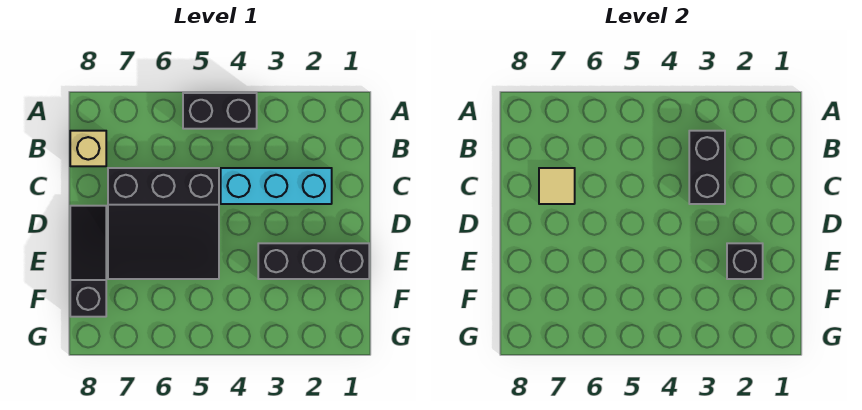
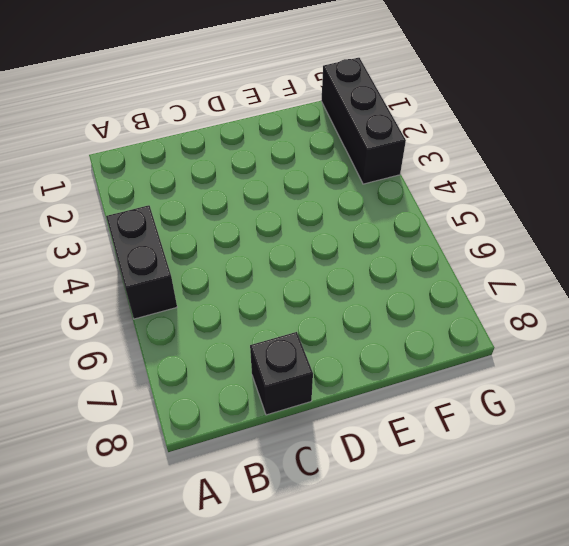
black brick C8 level 1 -> black brick E2 level 2
black brick G1:G3 level 1 -> black brick E1:E3 level 1
none -> tan brick B8 level 1
none -> cyan brick C2:C4 level 1

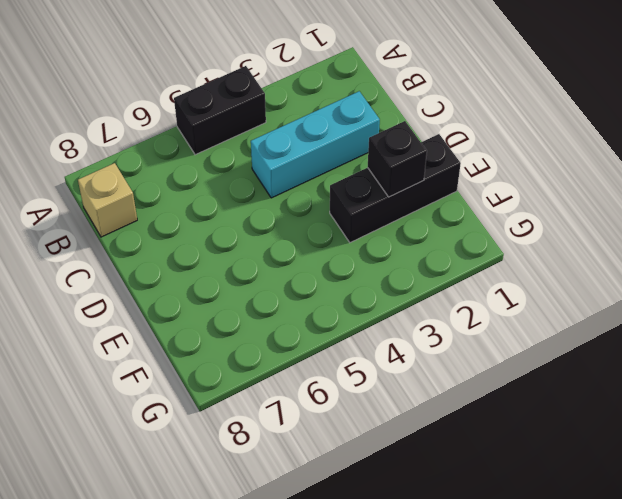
none -> black slope C5:E7 level 1 top C
none -> black slope D8:F8 level 1 top F

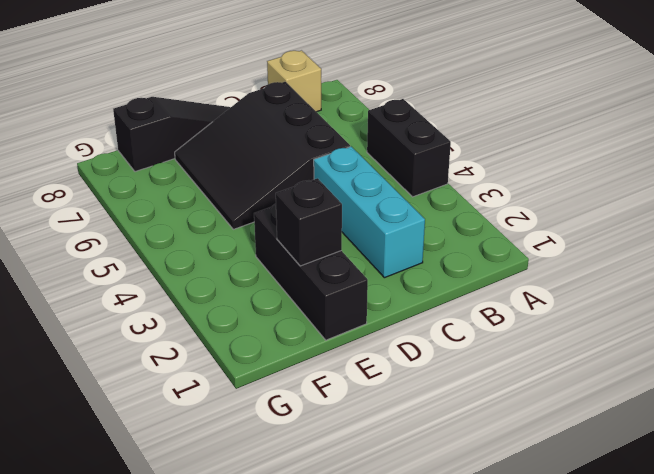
none -> black brick B3:C3 level 2
none -> tan tile C7 level 2

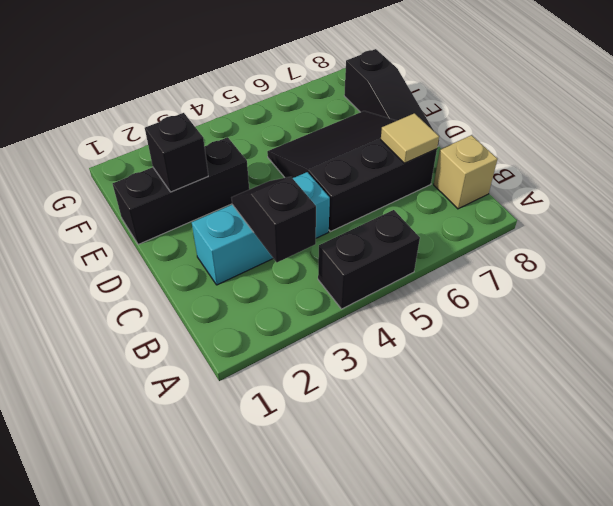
black slope B3:C3 level 2 top B -> black brick B3:C3 level 2

